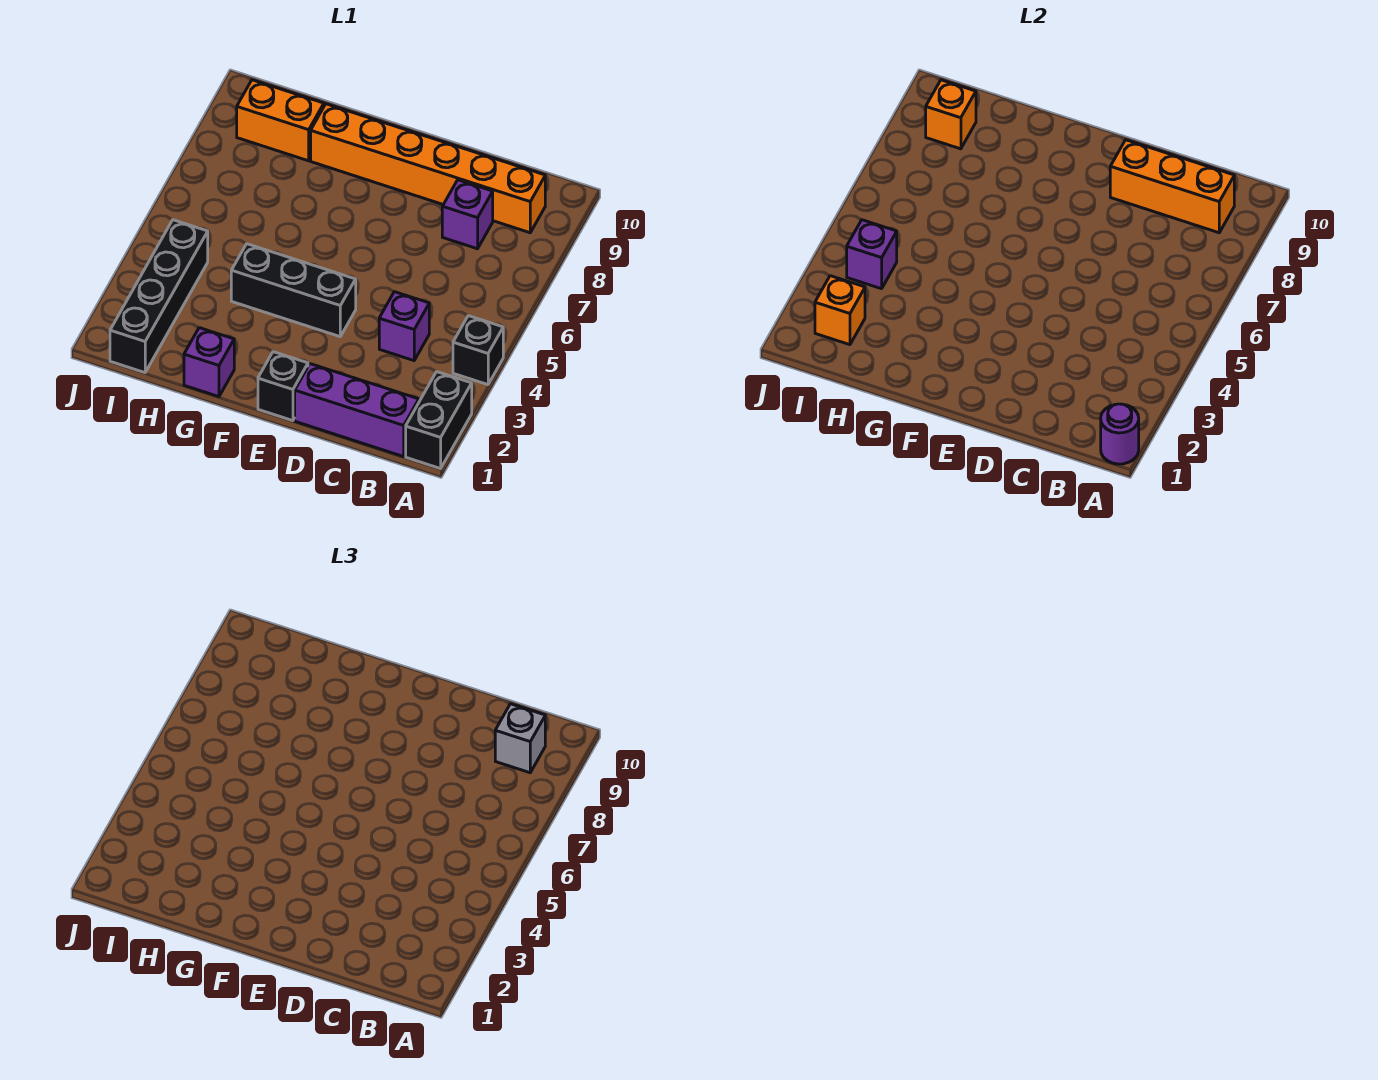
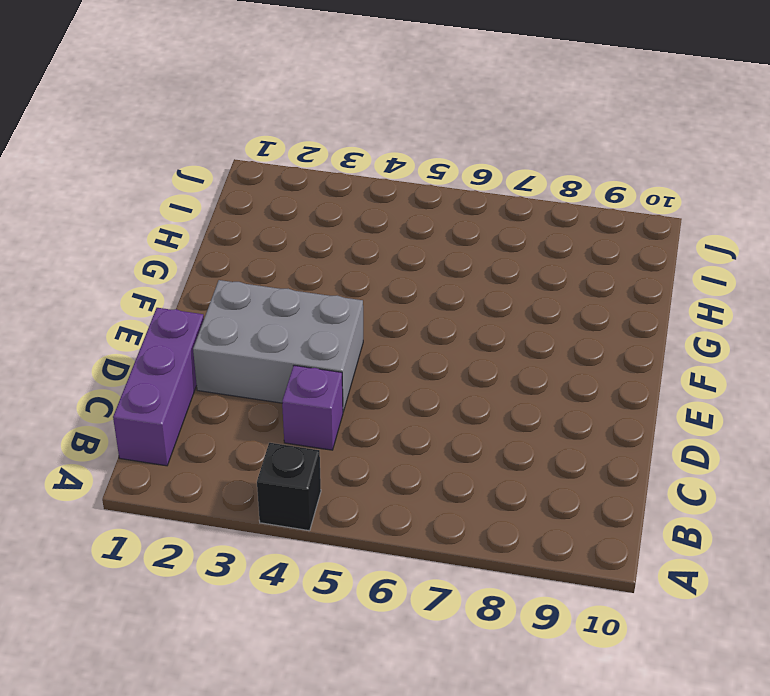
grey brick D2:E4 level 1 -> black brick E4:G4 level 1
none -> black brick A1:A2 level 1
none -> orange brick B9:G9 level 1
none -> purple brick C8 level 1

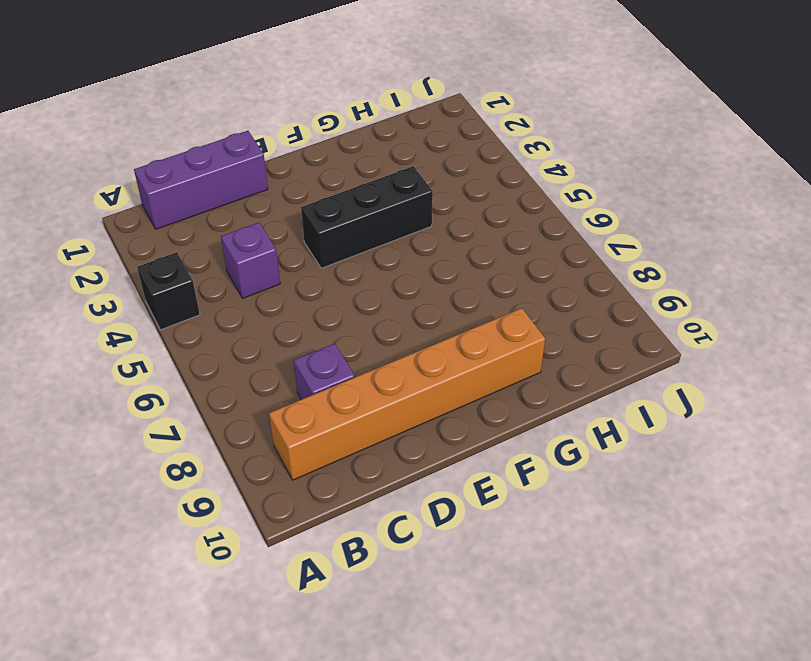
none -> black brick A1:A2 level 1
none -> black brick E1 level 1
none -> purple brick G1 level 1

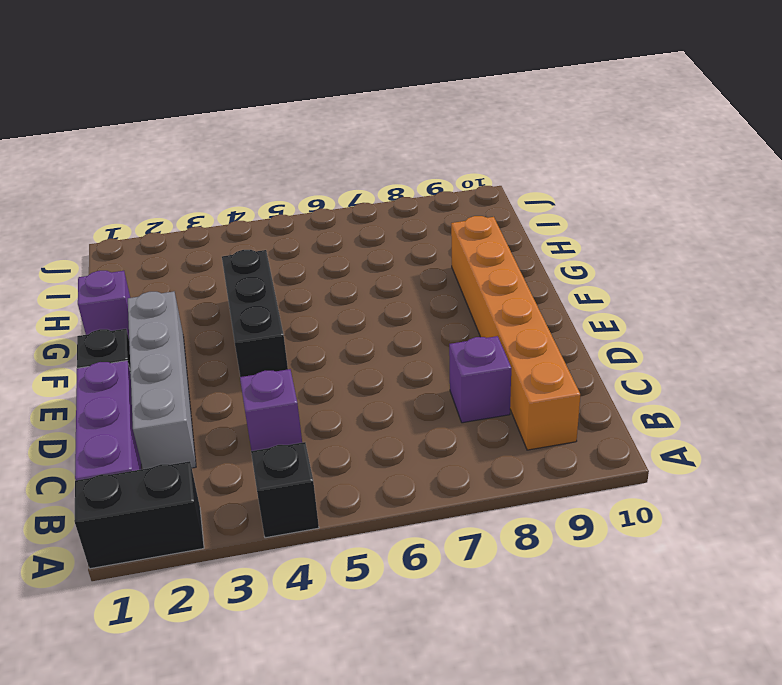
grey brick C2:F2 level 1 -> none
none -> orange brick H9:I9 level 1
none -> black brick I1:I4 level 1
none -> purple round brick A1 level 2

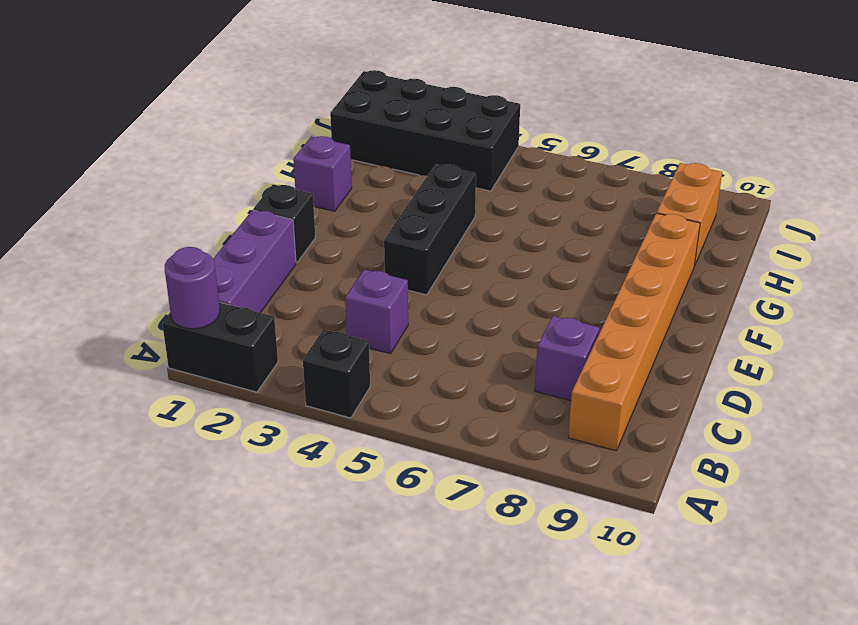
black brick I1:J4 level 1 -> black brick I1:I4 level 1
none -> orange brick B9:D9 level 2
none -> orange brick I2 level 2
none -> purple brick I4 level 2

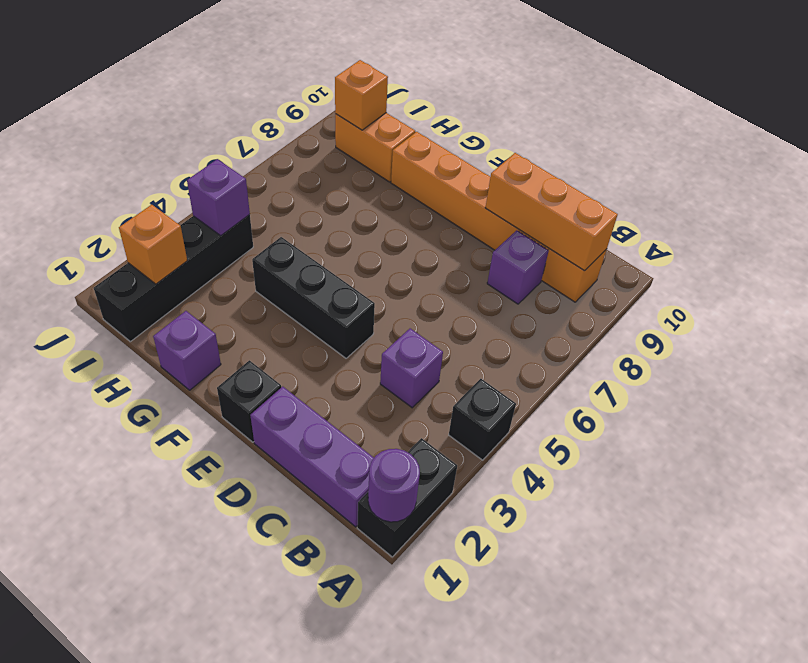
none -> grey brick B9 level 3

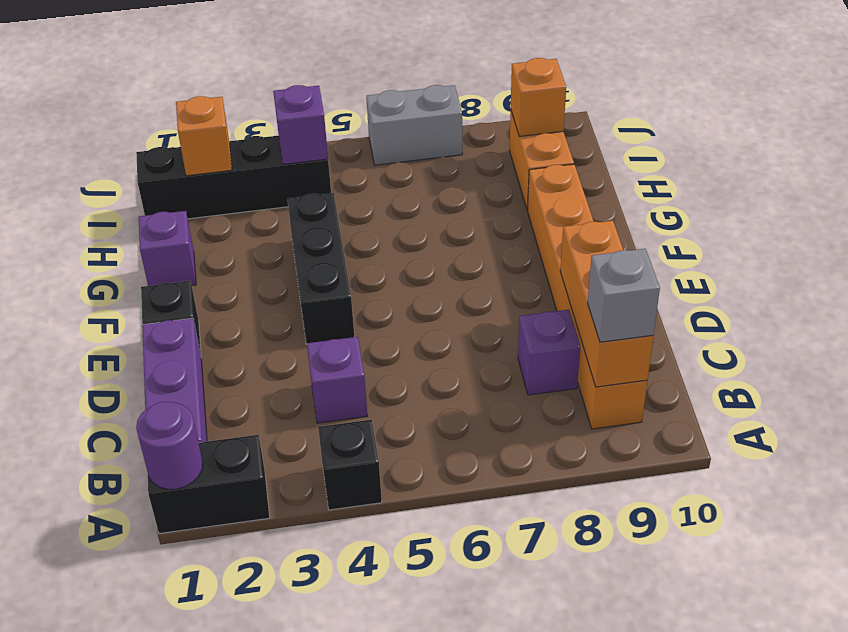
grey brick J6:J7 level 1 -> none

